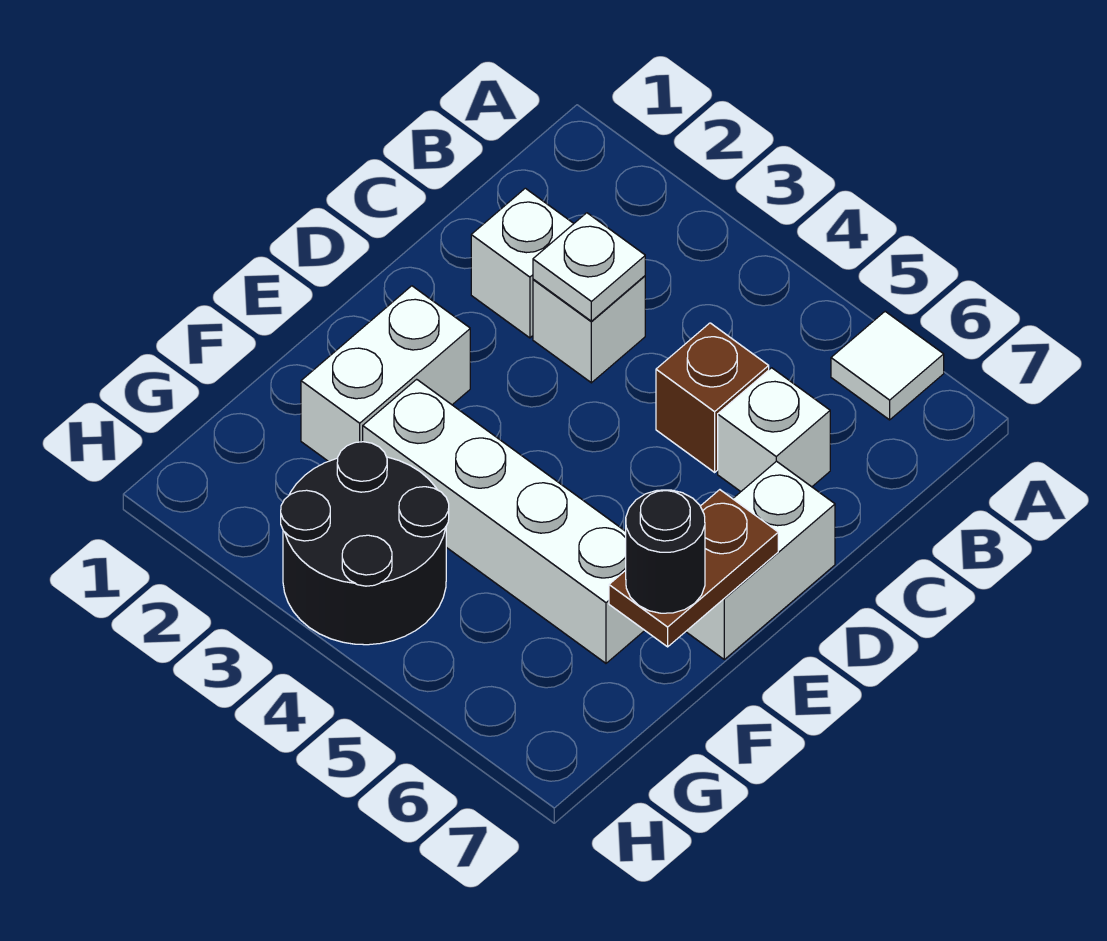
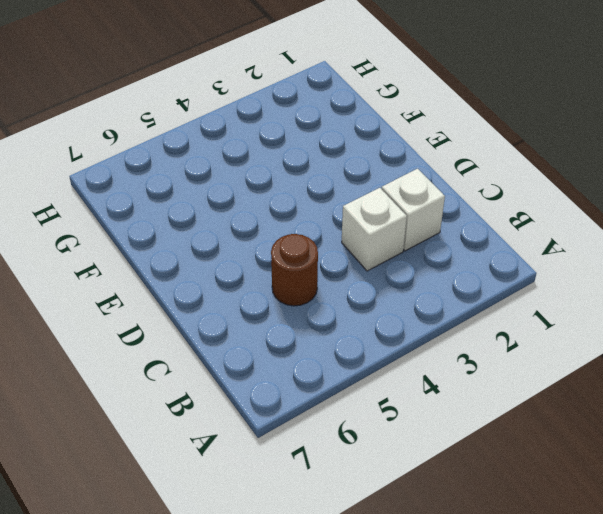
brown round brick C5 level 1 -> brown brick C5 level 1
none -> white tile A6 level 1
none -> white brick C6 level 1
none -> white brick D7:E7 level 1

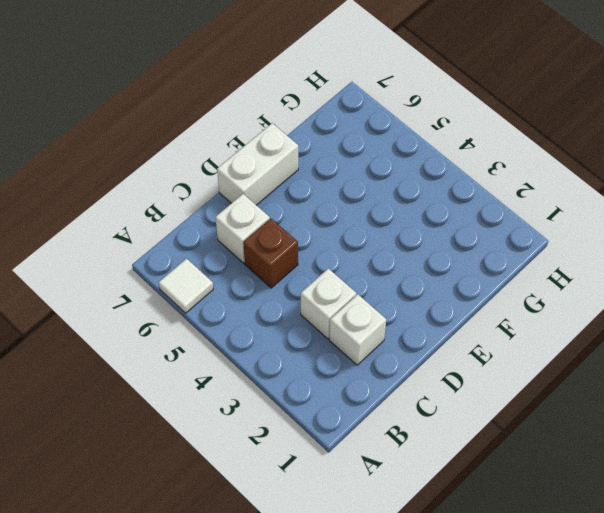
none -> white brick E2:F2 level 1
none -> white brick F3:F6 level 1
none -> black round brick G3:H4 level 1

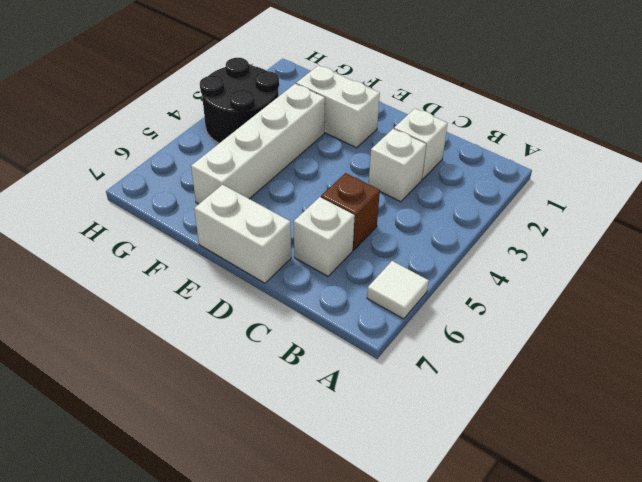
none -> white plate C3 level 2
none -> brown plate E7:F7 level 2
none -> black round brick F7 level 3

